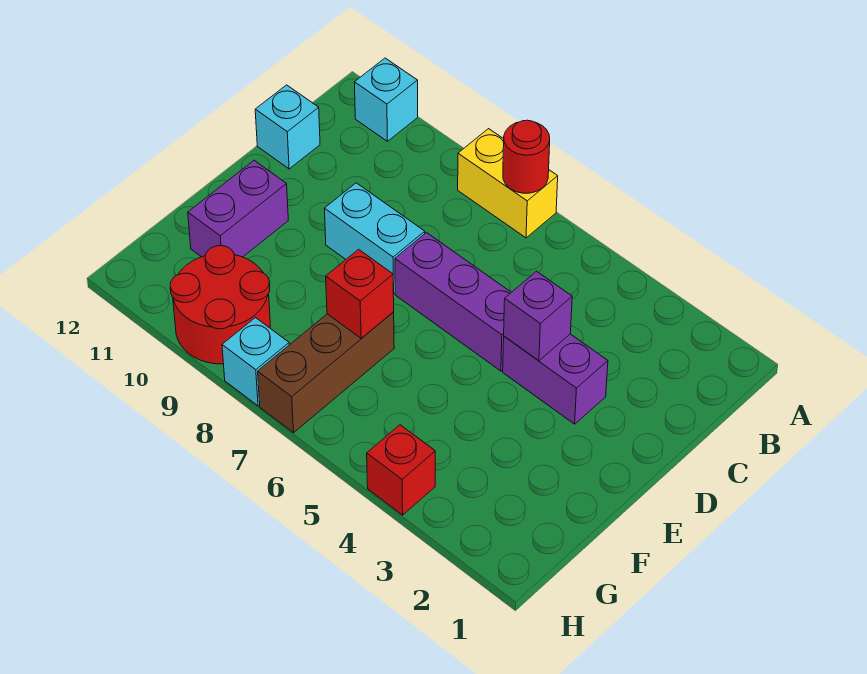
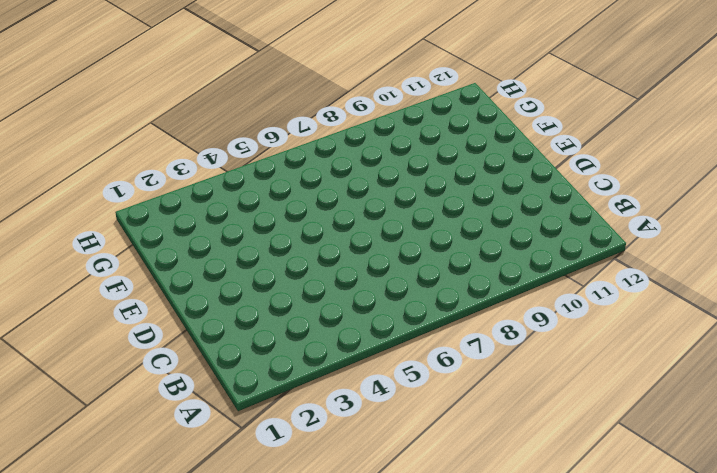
none -> yellow brick A7:A8 level 1
none -> cyan brick A11 level 1
none -> cyan brick C12 level 1

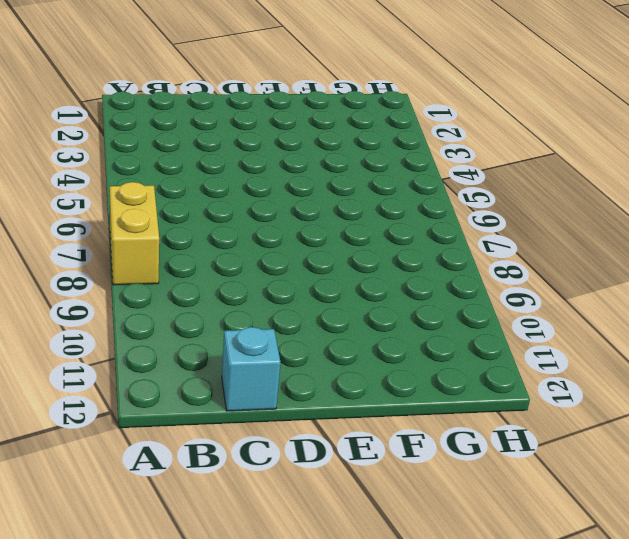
none -> cyan brick A11 level 1
none -> purple brick D3:D4 level 1
none -> purple brick D5:D7 level 1

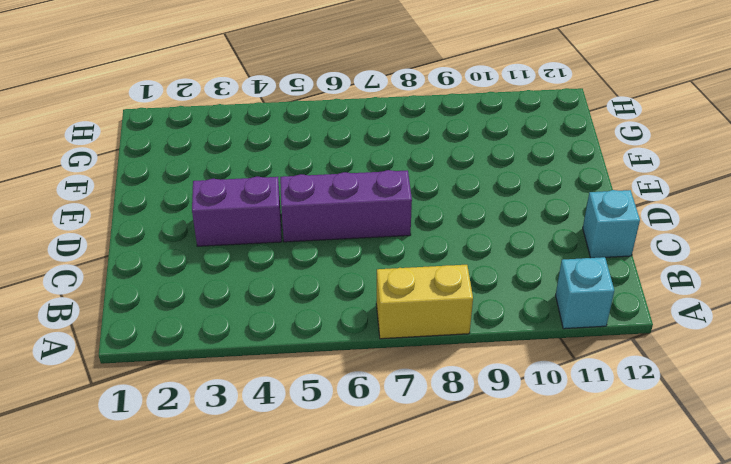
none -> cyan brick D8:D9 level 1
none -> purple brick E11:F11 level 1
none -> brown brick F7:H7 level 1

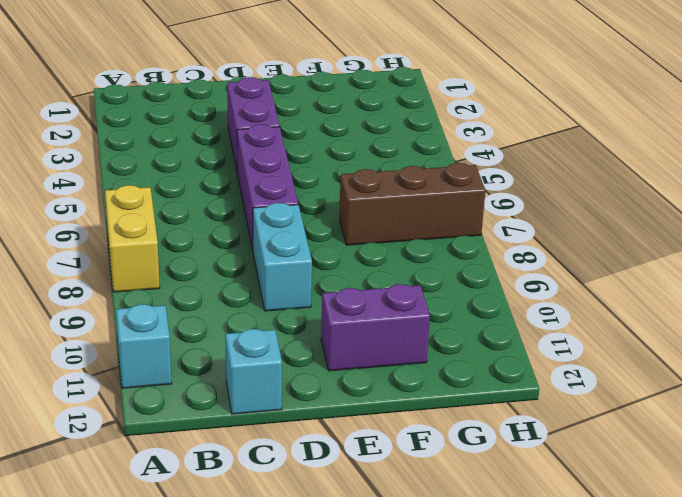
none -> red round brick G9:H10 level 1
none -> red brick H4 level 1
none -> cyan brick H8 level 1

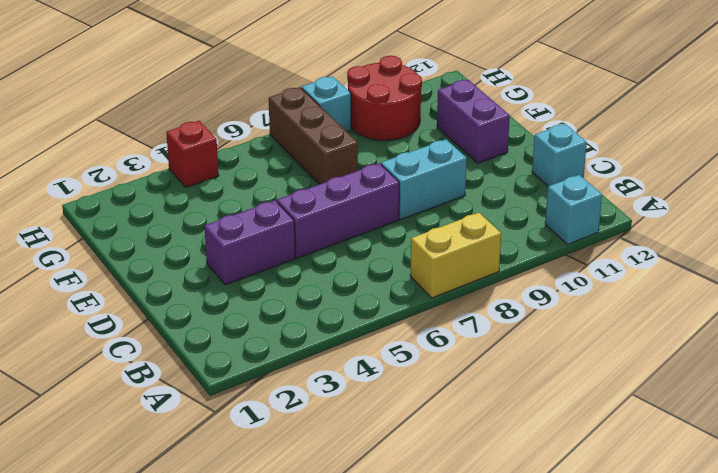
none -> red round brick A7 level 2
none -> purple brick D4 level 2
none -> red brick F7 level 2

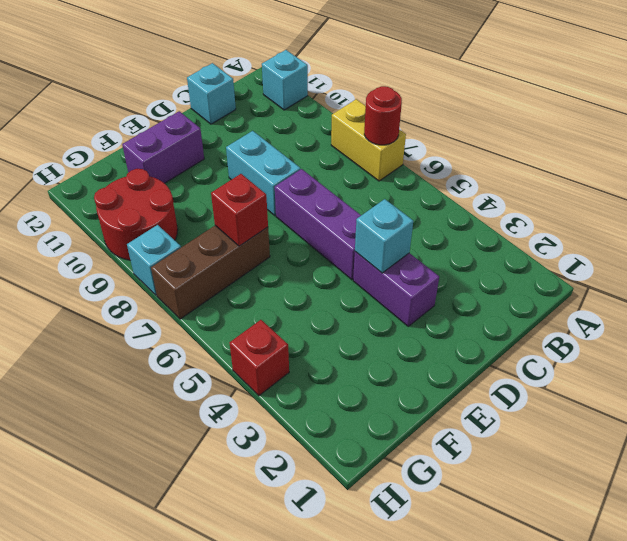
cyan brick D4 level 2 -> purple brick D4 level 2

